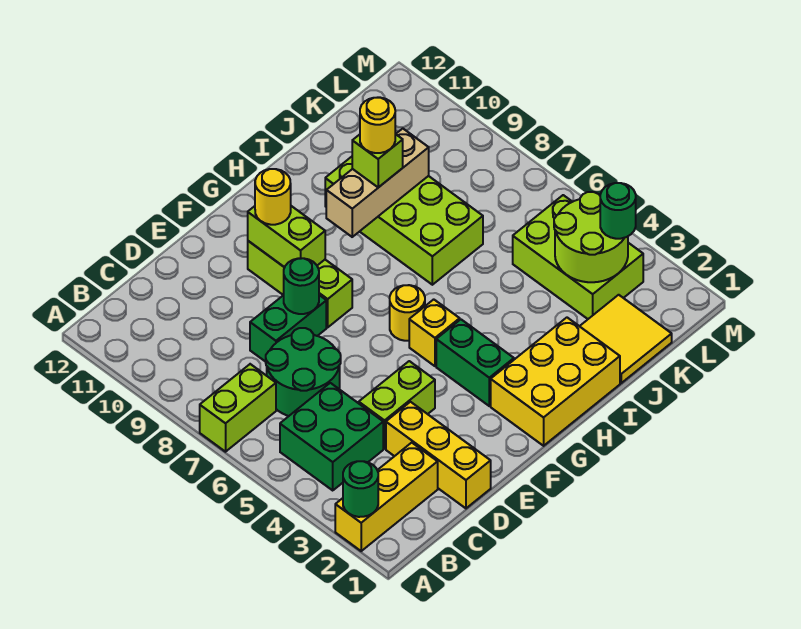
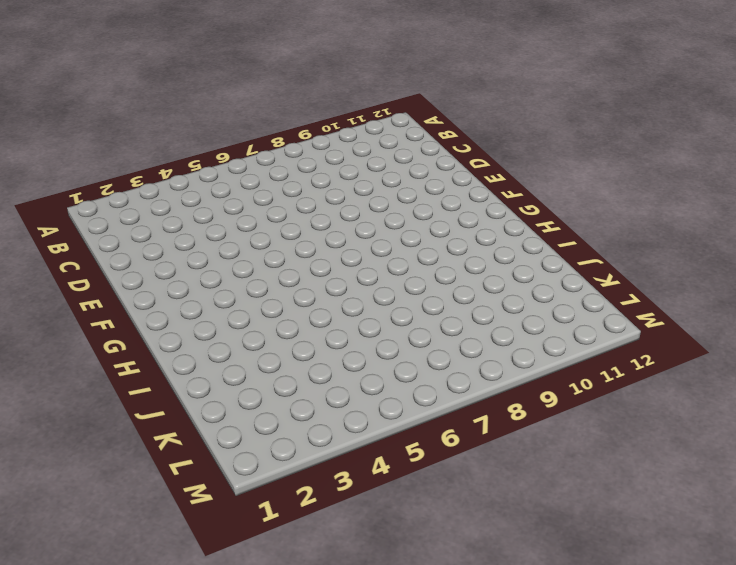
none -> yellow brick A2:C2 level 1
none -> lime brick A7:B7 level 1
none -> green brick B4:C5 level 1

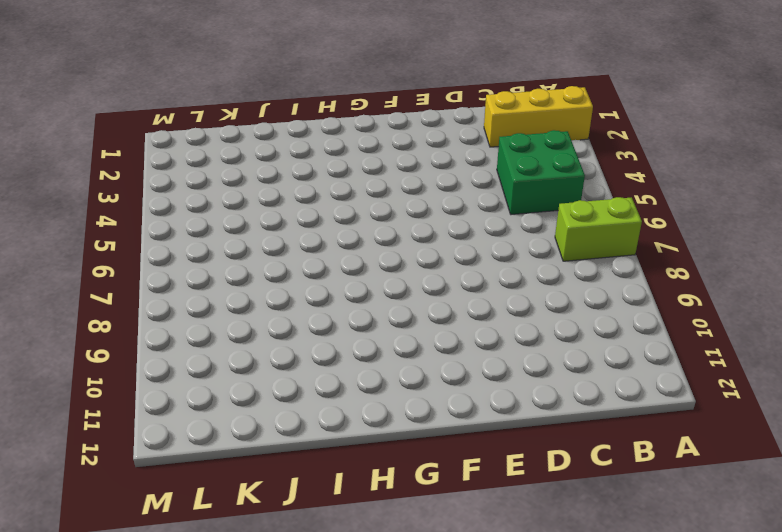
none -> green round brick C6:D7 level 1
none -> yellow brick D1:D3 level 1
none -> lime brick D4:E4 level 1

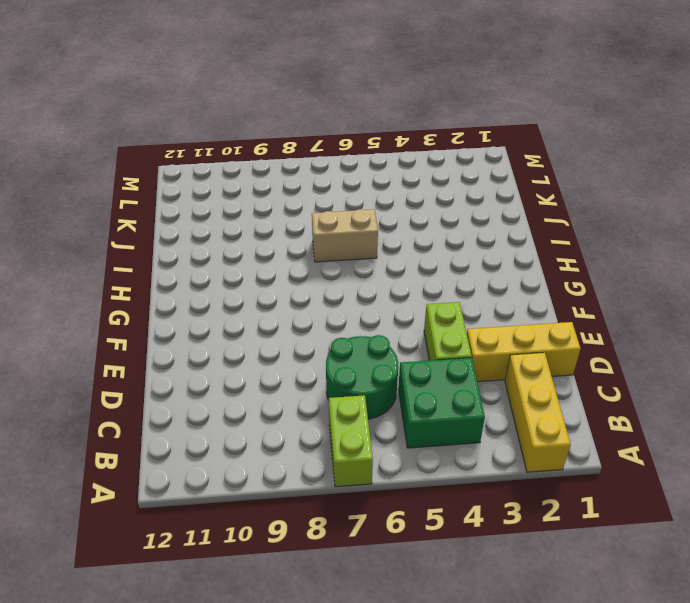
tan brick I6:I7 level 1 -> lime brick I7:J10 level 1
none -> green brick D8:E8 level 1
none -> lime brick F8:F10 level 1
none -> yellow brick G1:I2 level 1

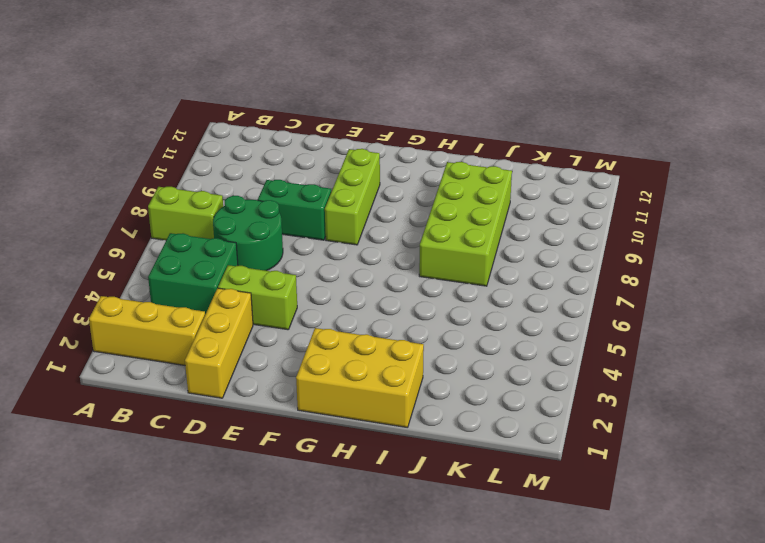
none -> green brick G3:G4 level 1
none -> yellow brick G5 level 1
none -> yellow round brick G6 level 1

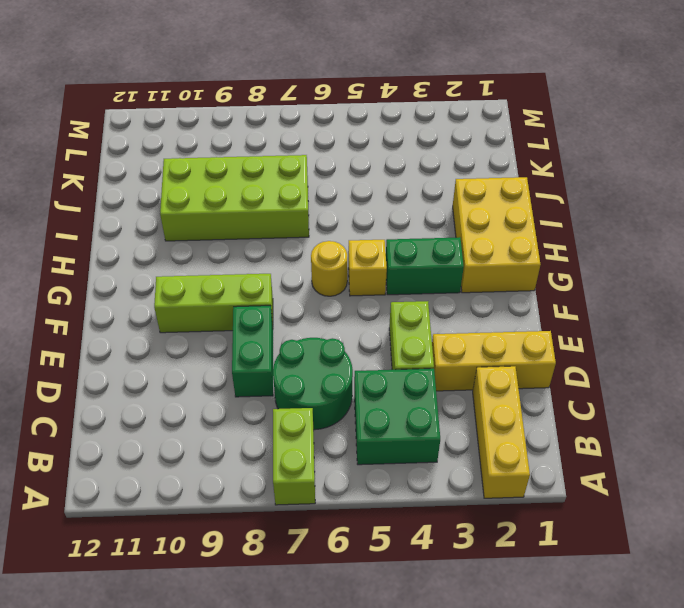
none -> yellow tile J1:K2 level 1
none -> lime brick K3:L5 level 1
none -> green round brick A2 level 2

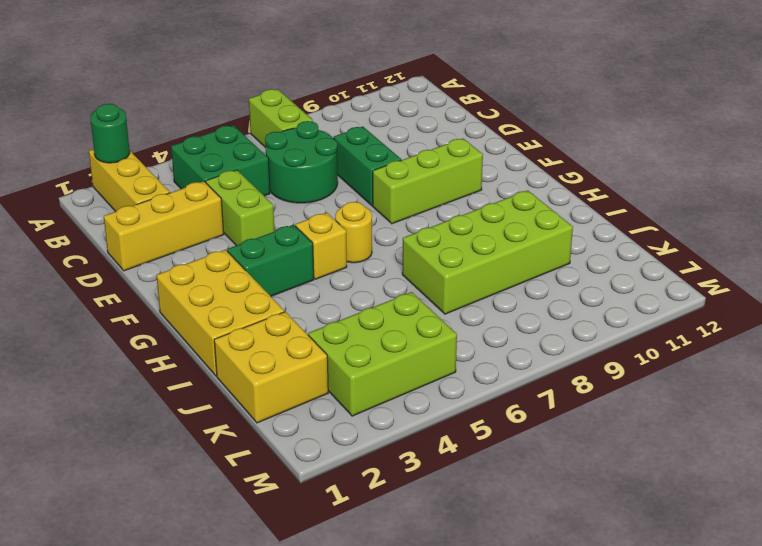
yellow brick J1:K2 level 1 -> yellow tile J1:K2 level 1
none -> green round brick E8 level 2
none -> lime brick F9:F10 level 2
none -> tan brick H9:J9 level 2

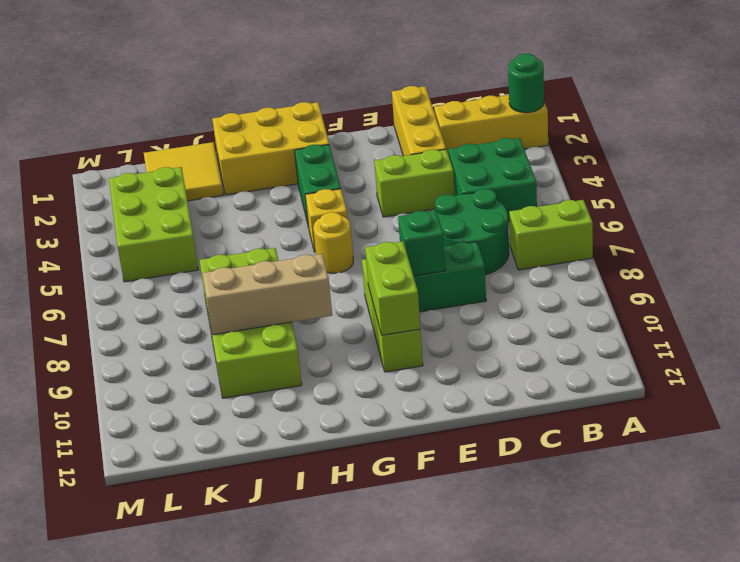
green brick E8 level 2 -> green round brick E8 level 2
none -> lime round brick K3:L4 level 2
none -> yellow round brick F10 level 3
none -> lime brick I9 level 3

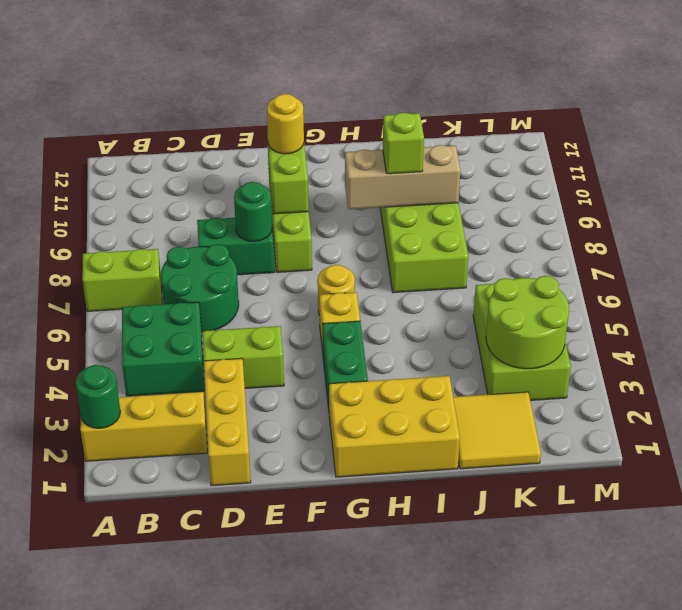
none -> green round brick L3 level 3
none -> yellow round brick I9 level 4

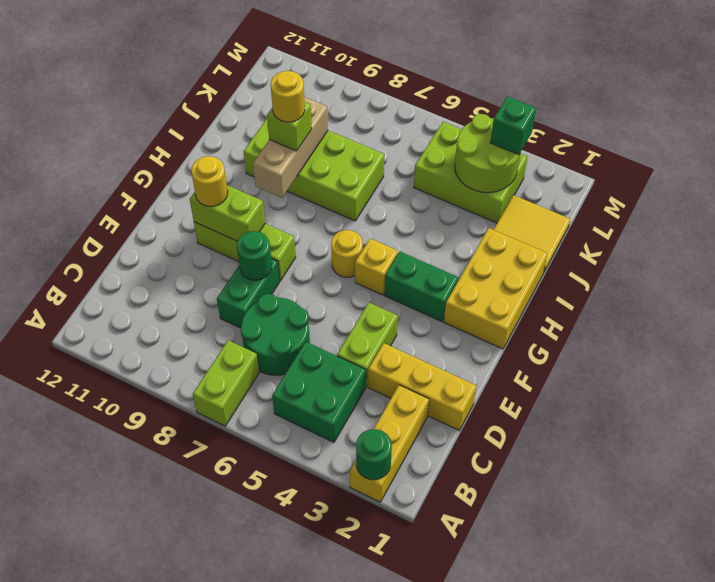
green brick L3 level 3 -> green round brick L3 level 3

